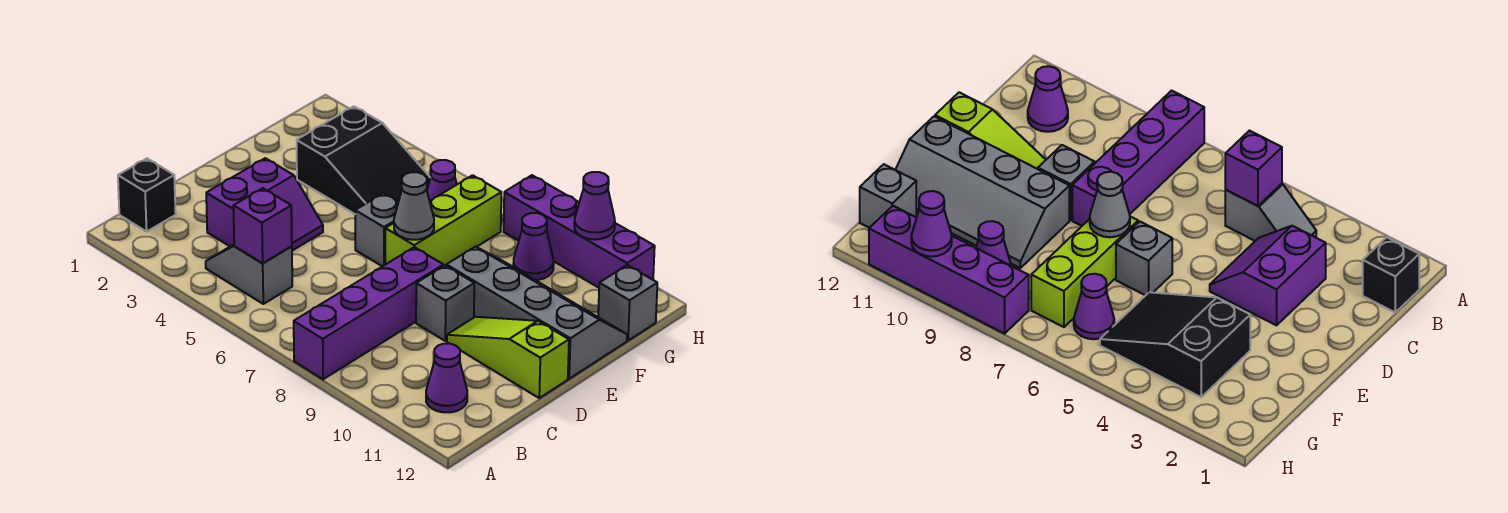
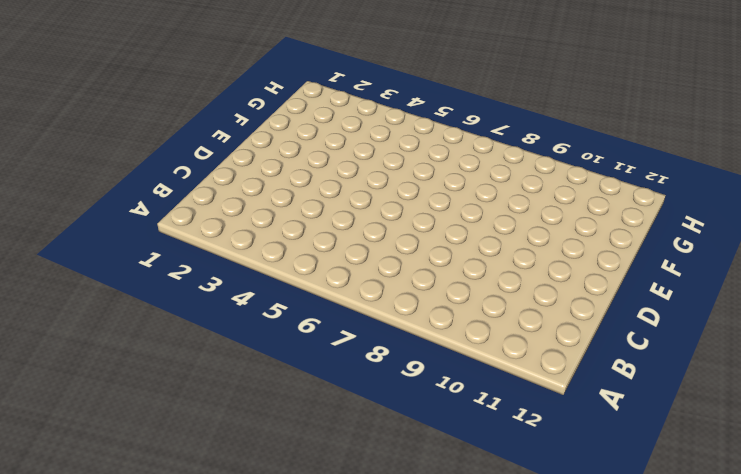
none -> purple brick A8:D8 level 1
none -> black brick B1 level 1
none -> grey slope B4:B5 level 1 top 5

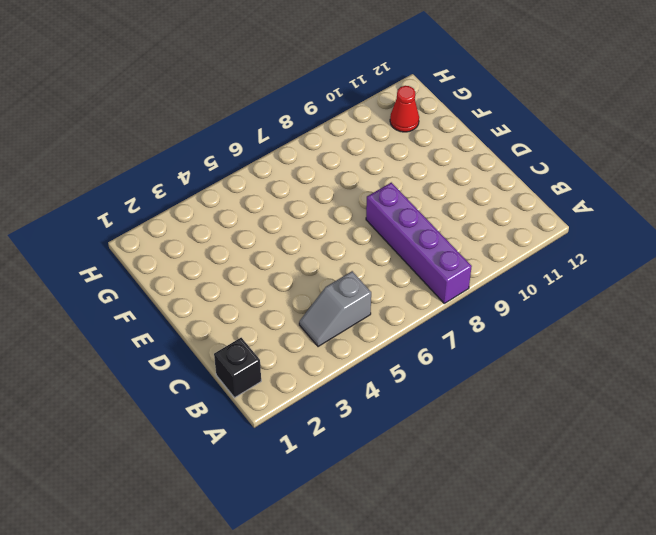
red cone G11 level 1 -> none
none -> purple cone B11 level 1
none -> purple slope C3:D4 level 1 top 3
none -> grey brick D9 level 1

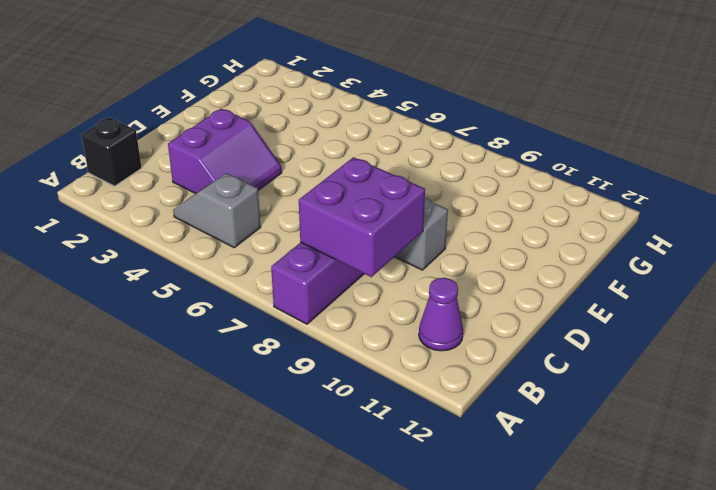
purple brick B8:C9 level 2 -> none
none -> lime slope D10:D12 level 1 top 12
none -> grey brick E6 level 1
none -> lime brick E7:G7 level 1

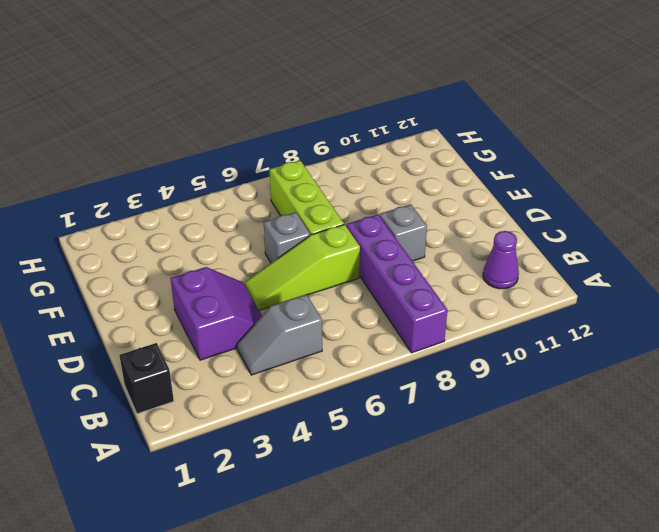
lime slope D5:D7 level 1 top 7 -> lime slope D10:D12 level 1 top 12
none -> grey slope E9:F12 level 1 top E
none -> black slope F3:G5 level 1 top 3
none -> purple cone G6 level 1

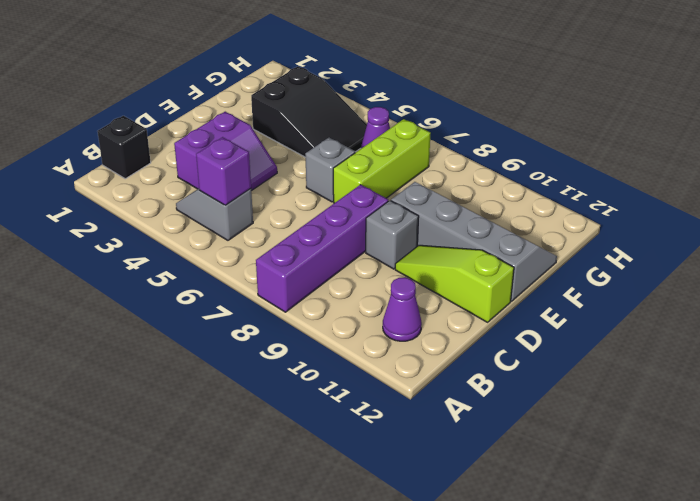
none -> purple cone G9 level 1
none -> grey brick G12 level 1
none -> purple brick H8:H11 level 1

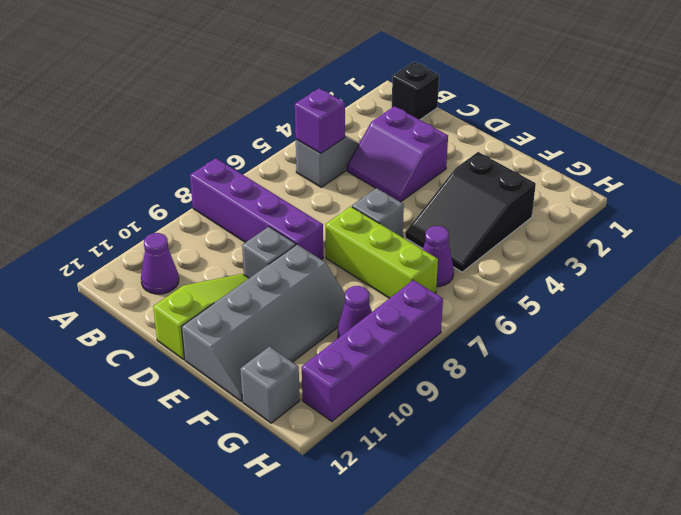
none -> grey cone E7 level 2
none -> purple cone H10 level 2

